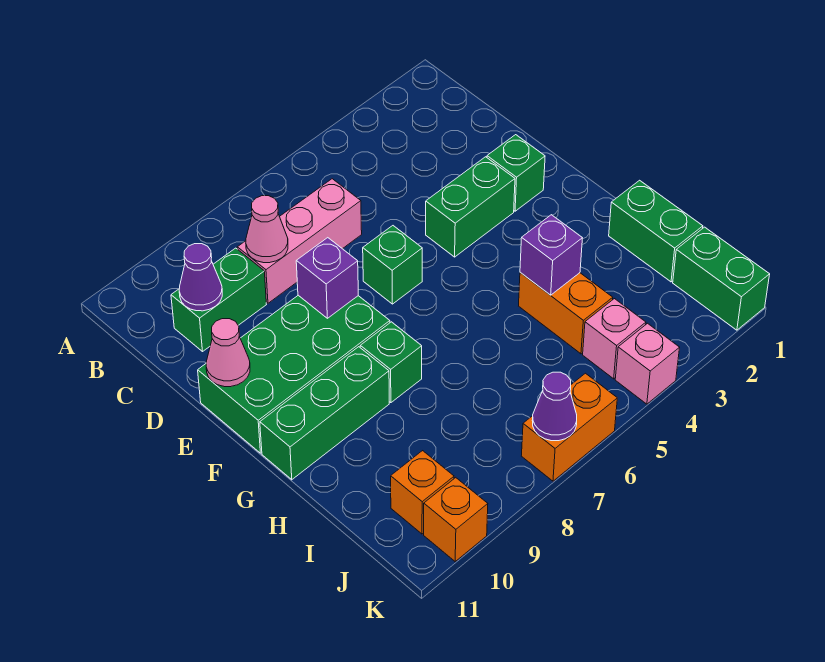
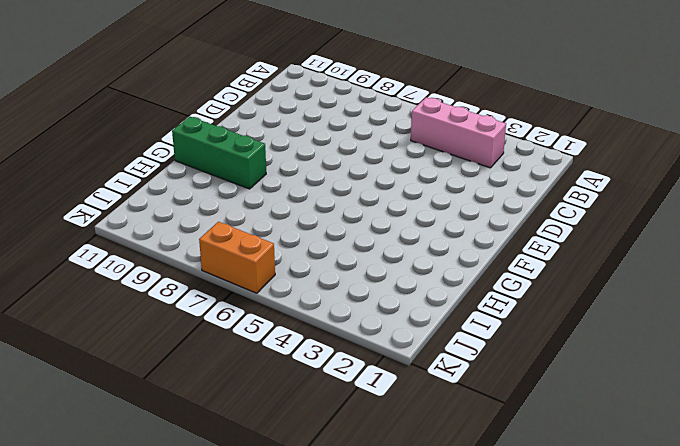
pink brick B3:B5 level 1 -> pink brick C6:C8 level 1
none -> green brick C9:C10 level 1
none -> green brick E2 level 1
none -> green brick E3:E4 level 1

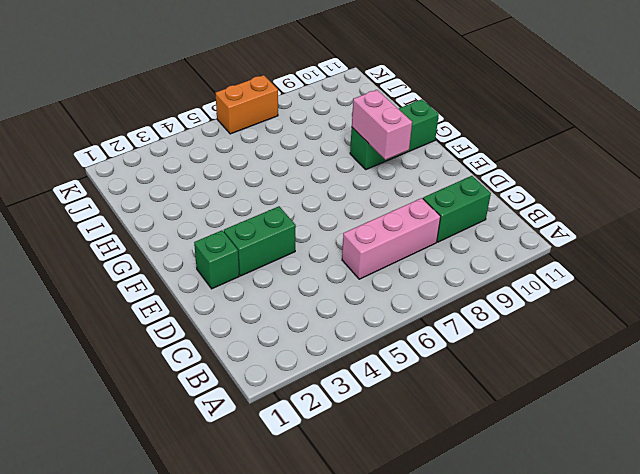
pink brick F9:G9 level 2 -> none
none -> green brick E6 level 1
none -> green brick E8:F11 level 1
none -> green brick G8 level 1

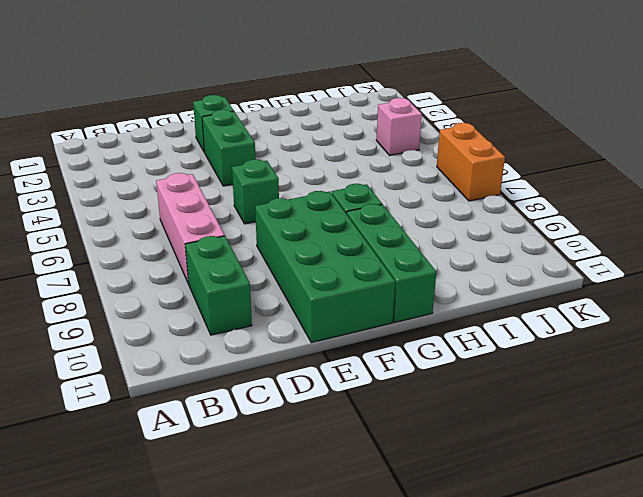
none -> green brick H1:I1 level 1
none -> orange brick H4:I4 level 1
none -> green brick J1:K1 level 1

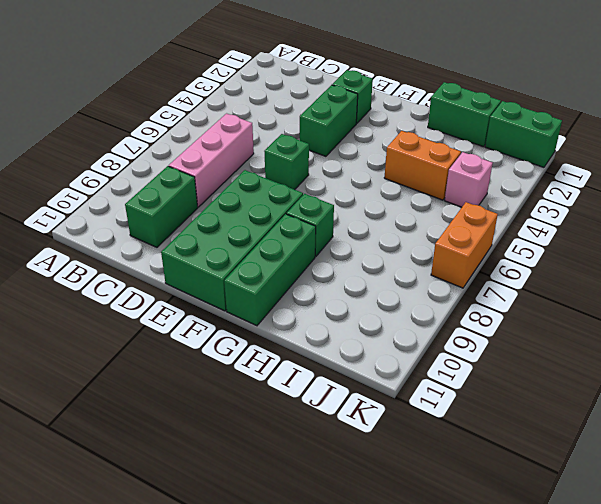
none -> orange brick J10 level 1
none -> pink brick K4 level 1
none -> orange brick K10 level 1

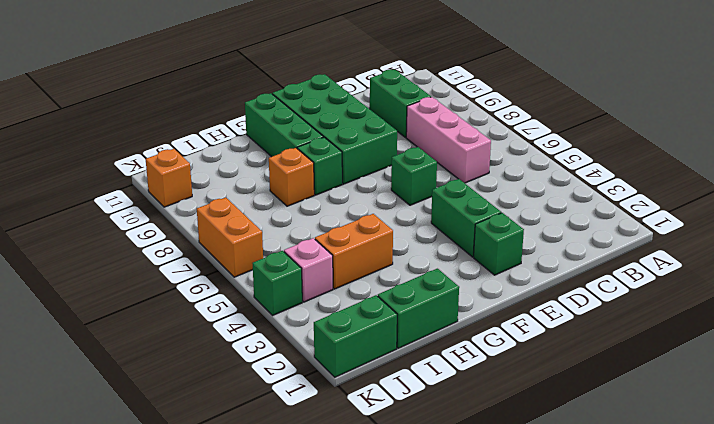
orange brick H8 level 1 -> orange brick J10 level 1
green brick K4 level 1 -> pink brick K4 level 1
none -> pink cone C8 level 2
none -> purple cone C10 level 2
none -> purple brick E8 level 2

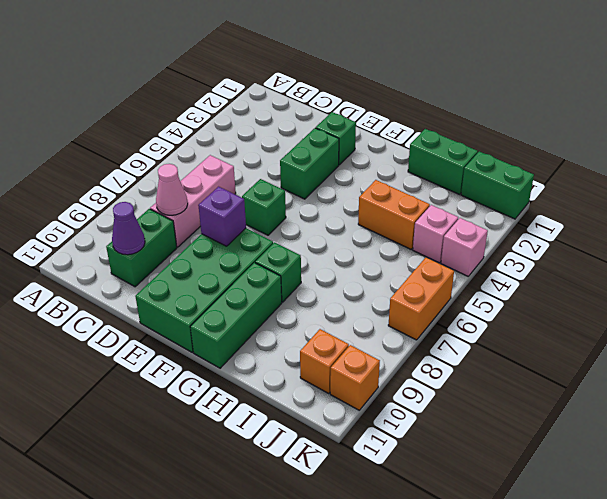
none -> pink cone E11 level 2
none -> purple brick H4 level 2
none -> purple cone K7 level 2

